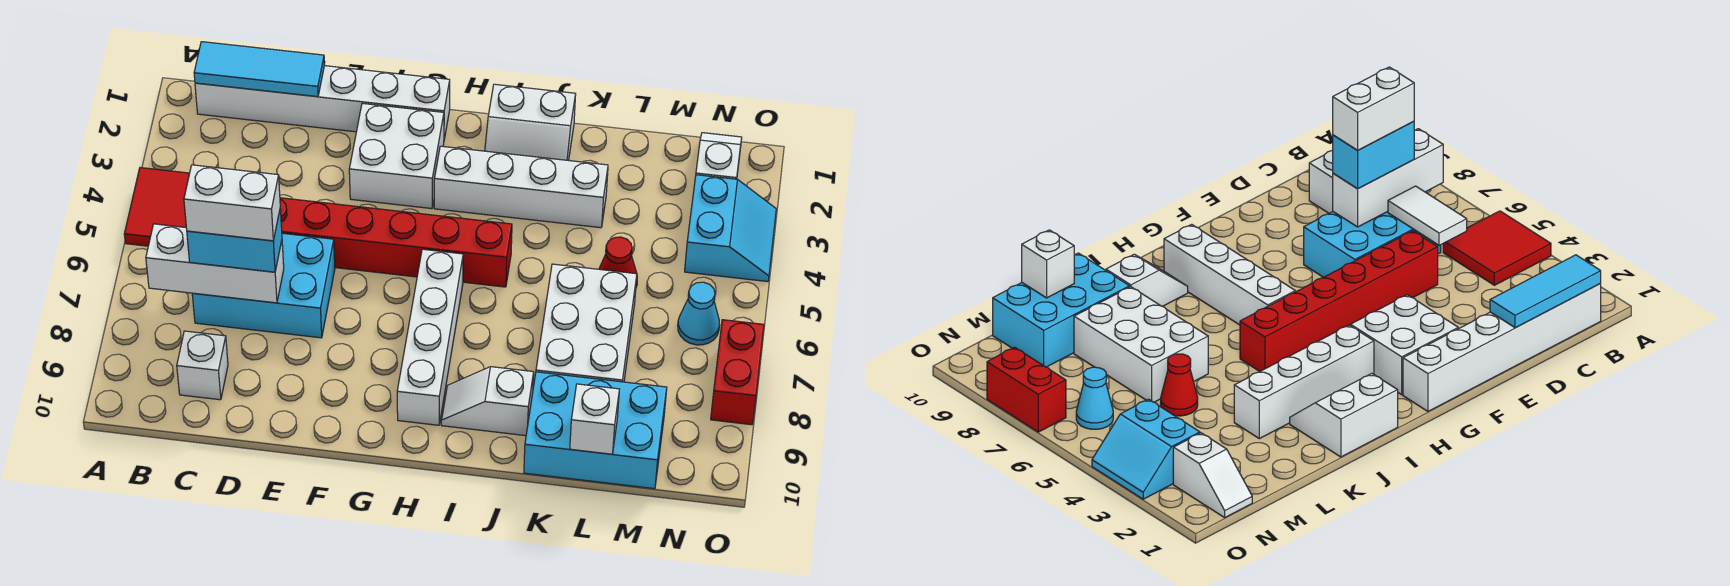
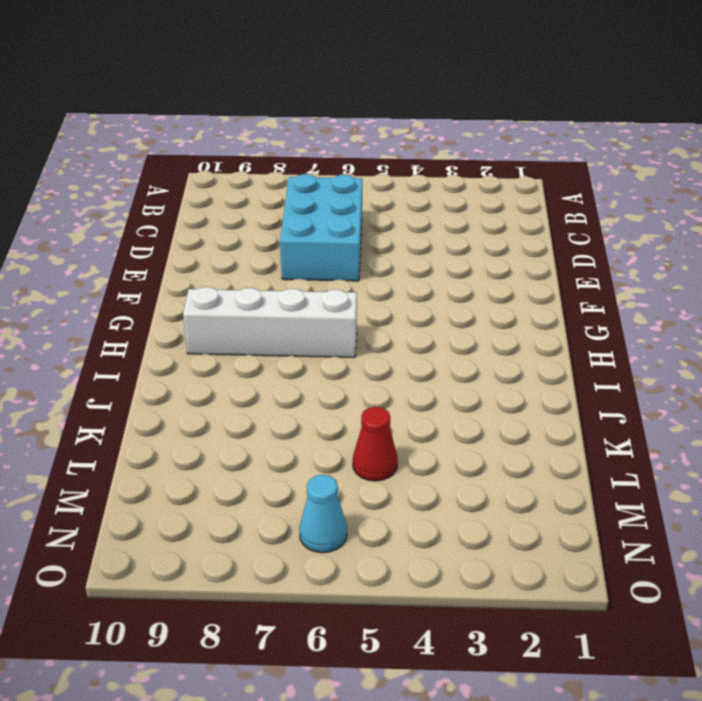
none -> red tile A4:B5 level 1
none -> white brick B1:G1 level 1
none -> white brick C9 level 1

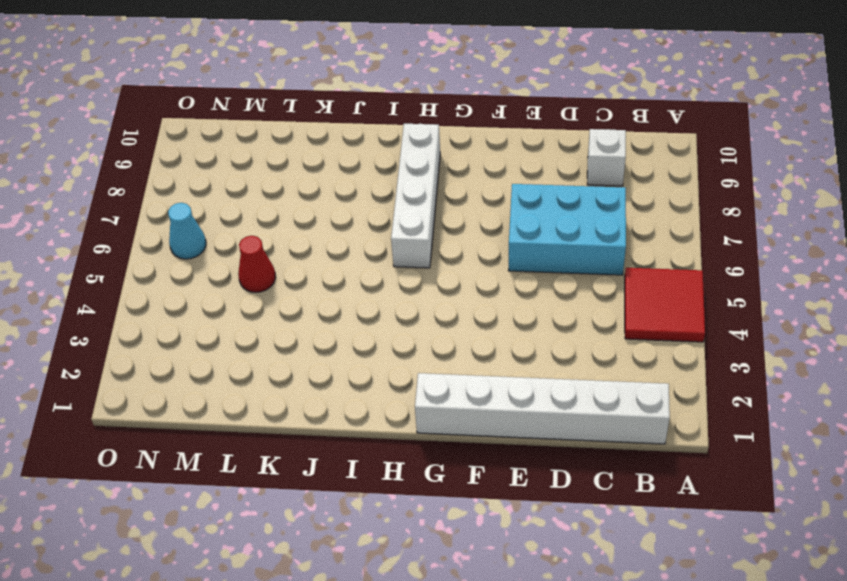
none -> red brick D5:I5 level 1
none -> white brick F2:G3 level 1
none -> white brick H3:K3 level 1

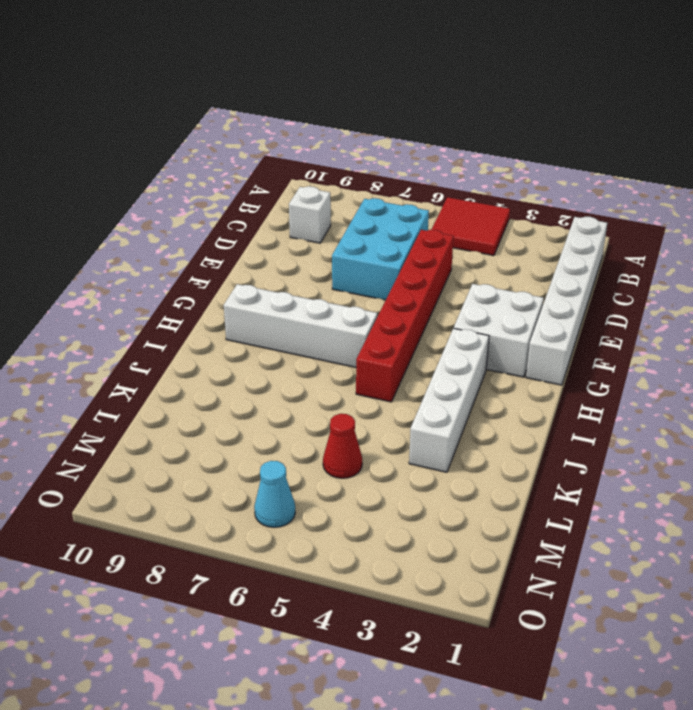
none -> white slope I1:J2 level 1 top 1
none -> white slope I9:J9 level 1 top J
none -> white brick K6:L8 level 1

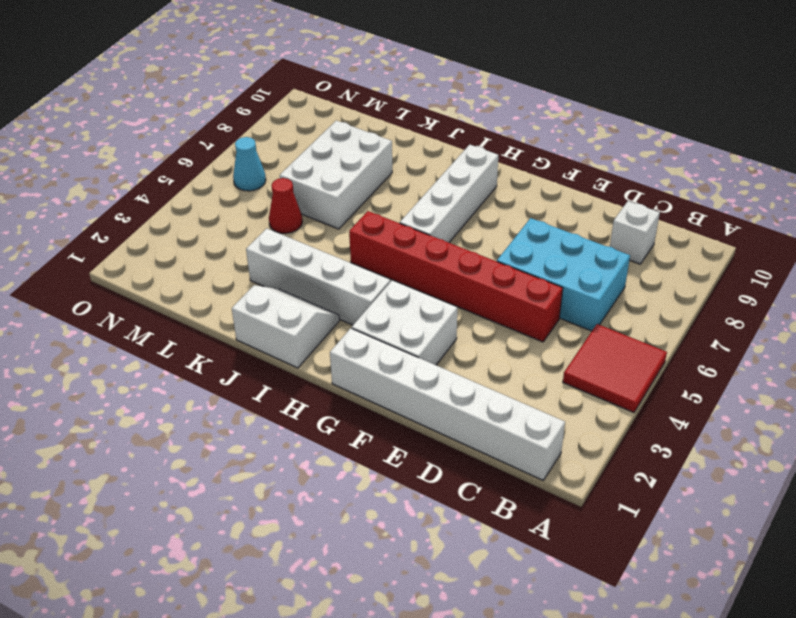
none -> white slope I9:J9 level 1 top J
none -> cyan brick K9:M10 level 1
none -> white slope N1:N2 level 1 top 2

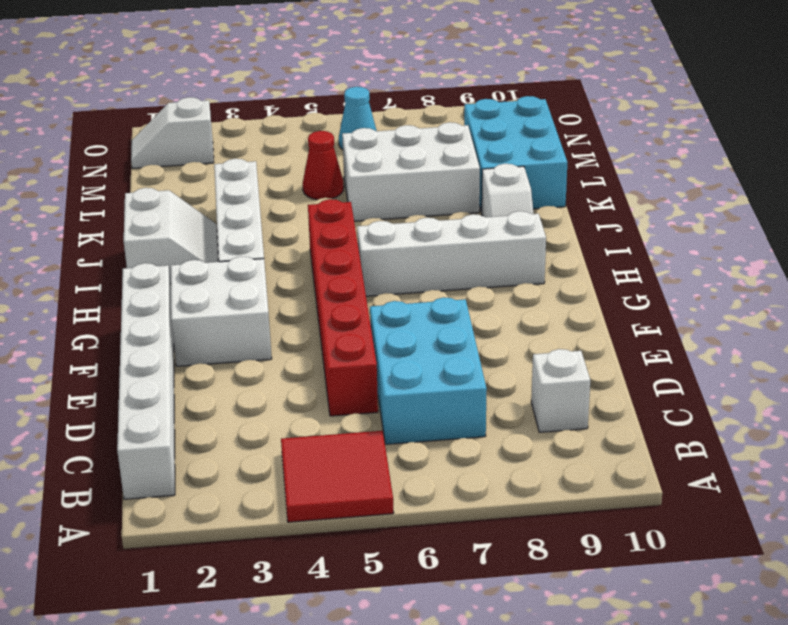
none -> cyan slope N3:O4 level 1 top N
none -> red brick O7:O8 level 1
none -> cyan tile B1:D1 level 2

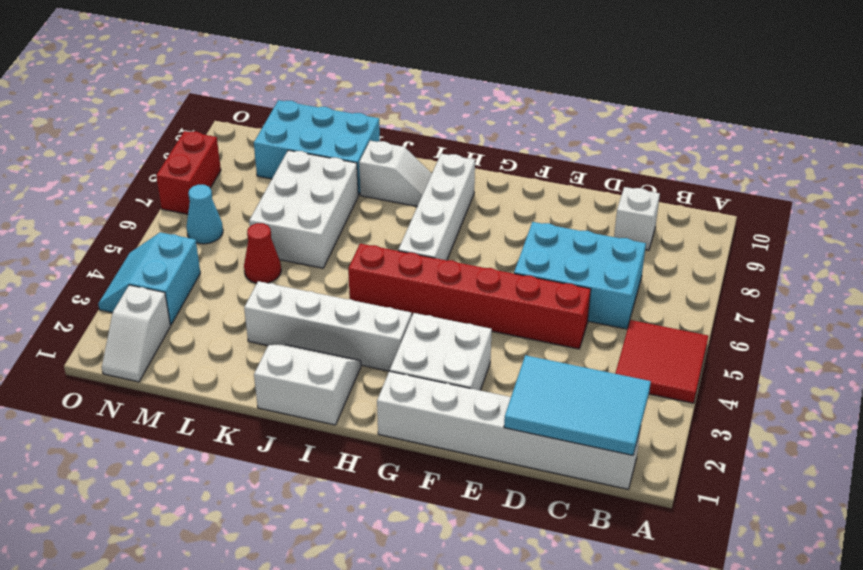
cyan tile B1:D2 level 2 -> cyan tile B1:D1 level 2
none -> white brick B7:D7 level 2
none -> white tile C5:C6 level 2
none -> white brick L10 level 2

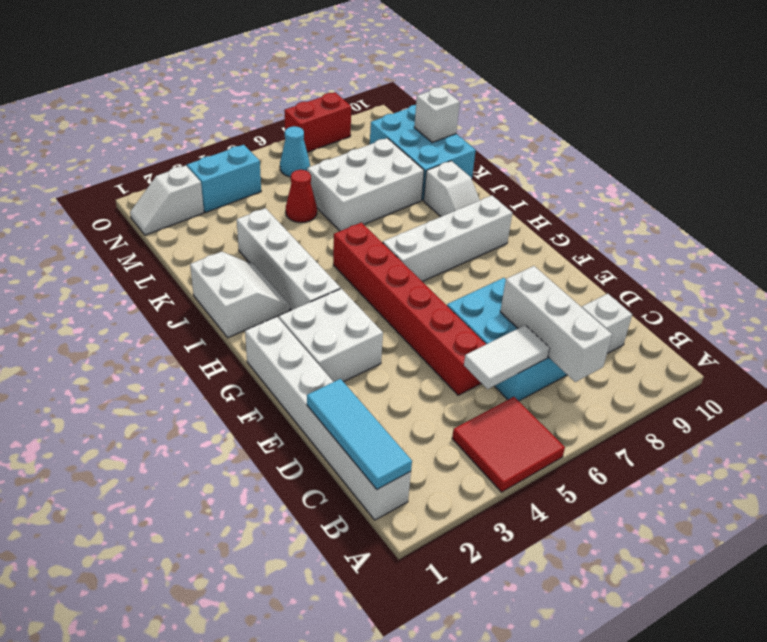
none -> cyan brick C7:D7 level 3
none -> white brick C7:D7 level 4

